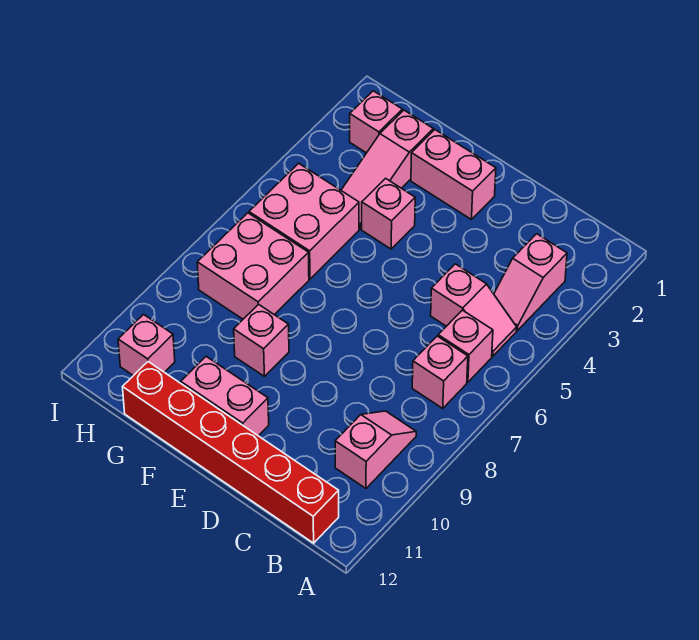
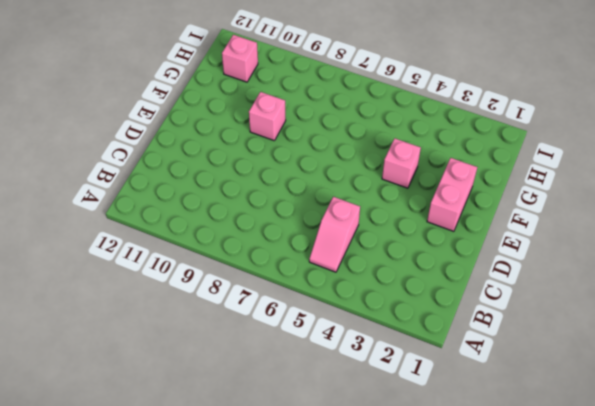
none -> pink slope B3:B4 level 1 top 3
none -> pink brick B6 level 1
none -> pink brick B7 level 1

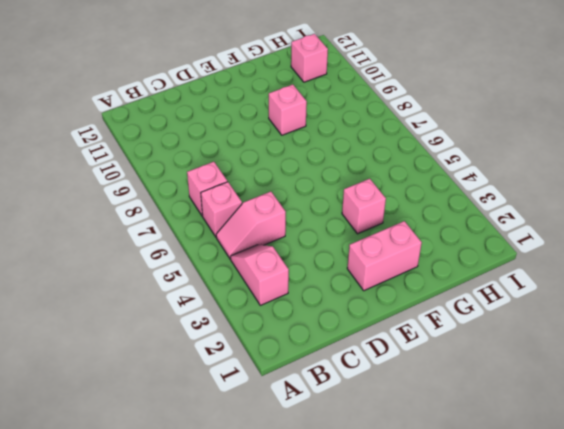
none -> pink slope B9:B10 level 1 top 10
none -> red brick B12:G12 level 1
none -> pink brick E11:F11 level 1

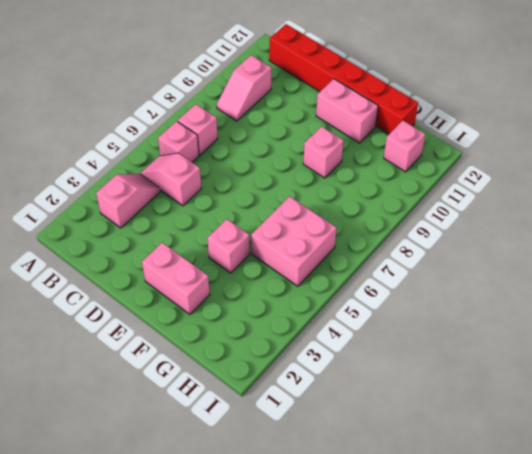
none -> pink slope G2:G4 level 1 top 2
none -> pink brick G7:H8 level 1
none -> pink brick H2 level 1

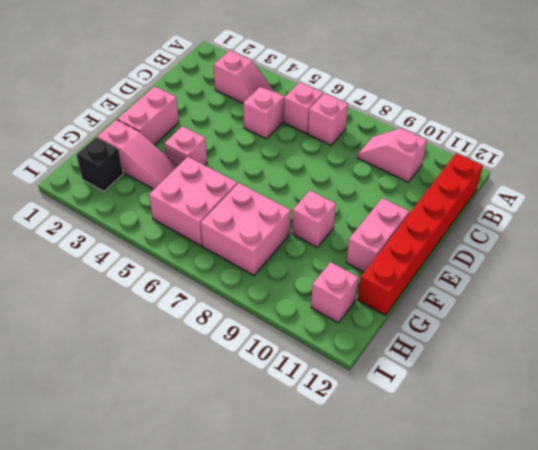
black brick H2 level 1 -> pink brick H2 level 1

